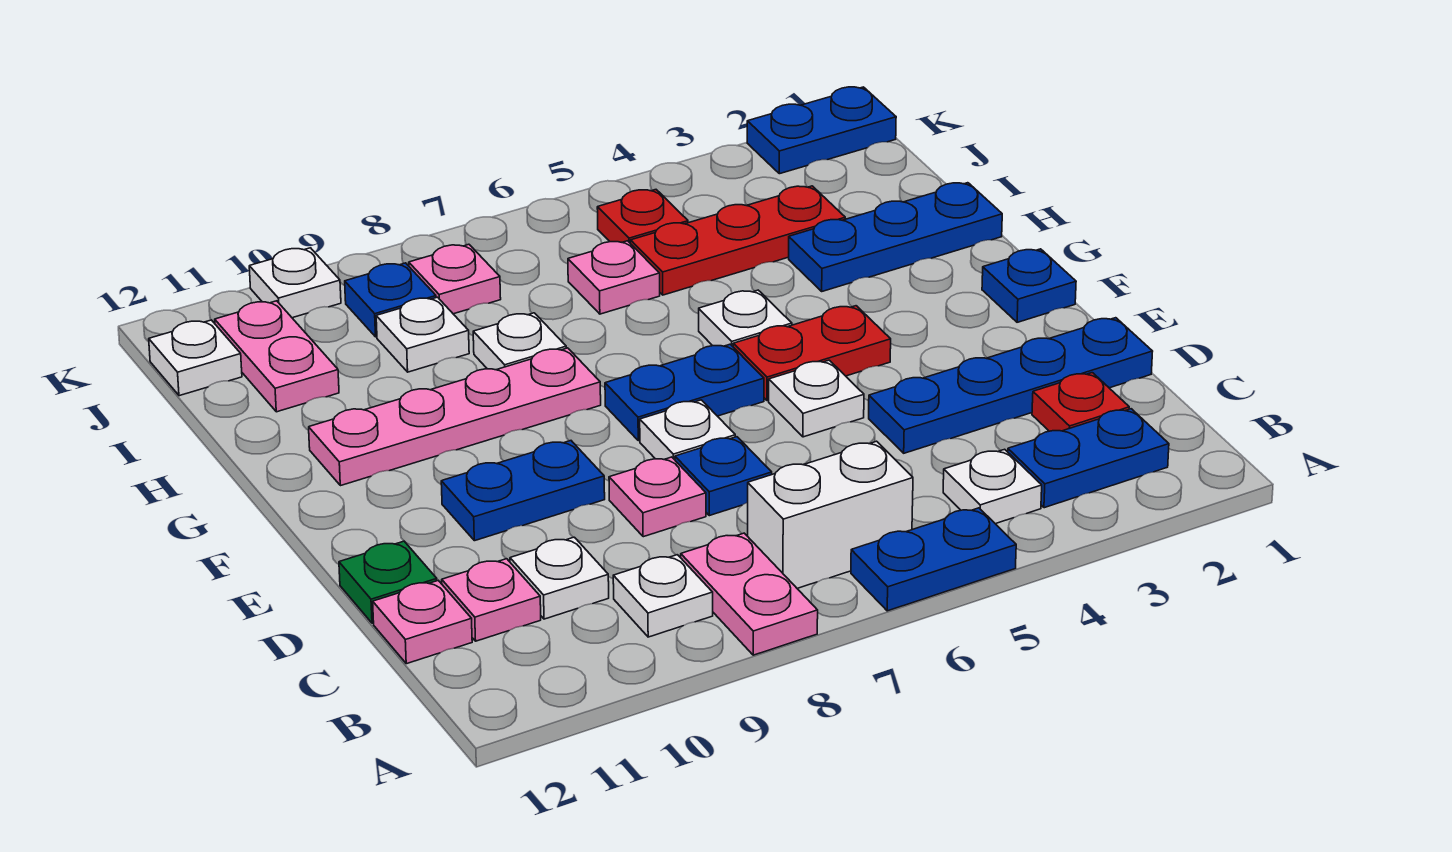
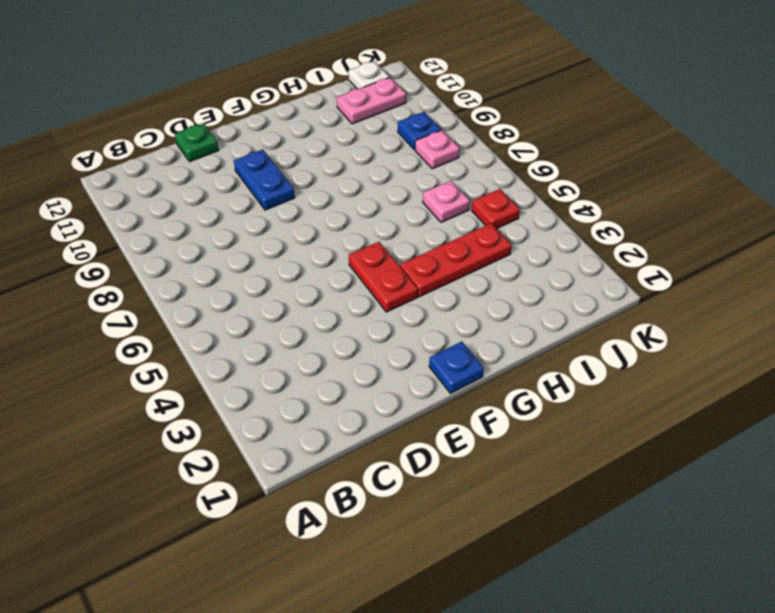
red plate G4:I4 level 1 -> red plate I3:I5 level 1
none -> blue plate A5:A6 level 1
none -> pink plate A8:B8 level 1
none -> blue plate B2:B3 level 1
none -> white plate B4 level 1

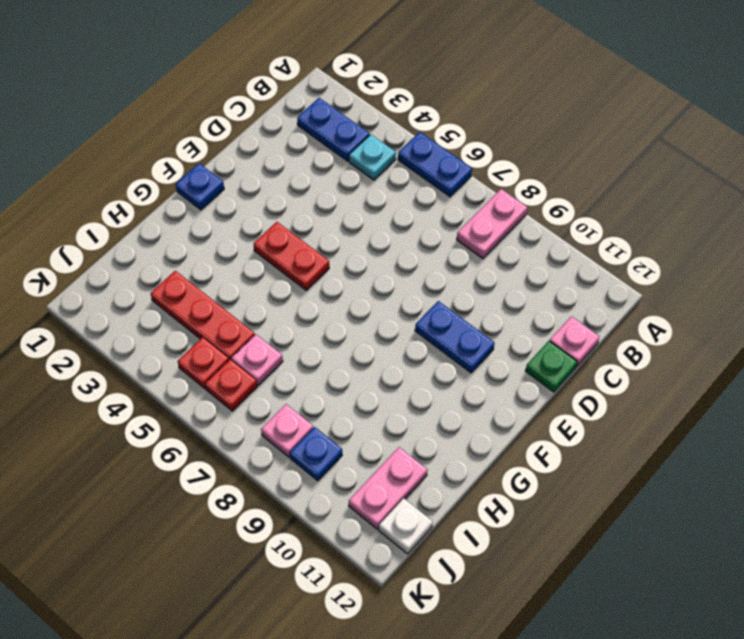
cyan plate B4 level 1 -> white plate B4 level 1
red plate J6 level 1 -> red plate C2 level 1
none -> white brick B6:B7 level 1
none -> white plate B9 level 1
none -> white plate C10 level 1
none -> pink plate C11 level 1

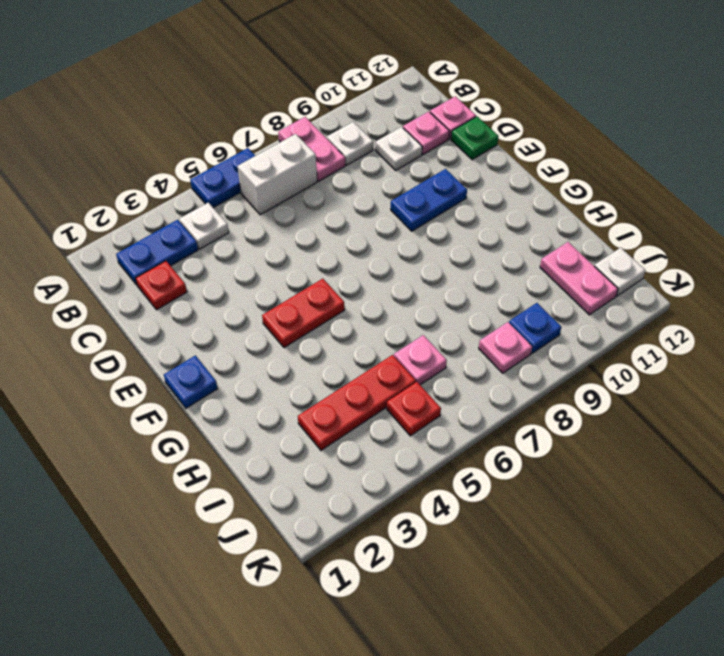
none -> blue plate D1:D4 level 1
none -> blue plate D7 level 1
none -> pink plate D8 level 1
none -> white plate E5 level 1

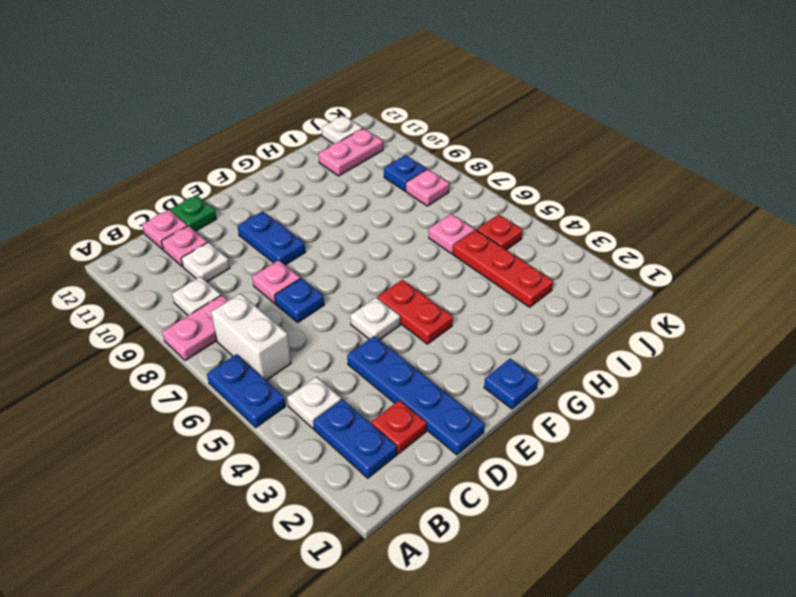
none -> white plate E7 level 1
none -> blue plate F6:F7 level 1
none -> white plate G5 level 1
none -> pink plate G8:G11 level 1

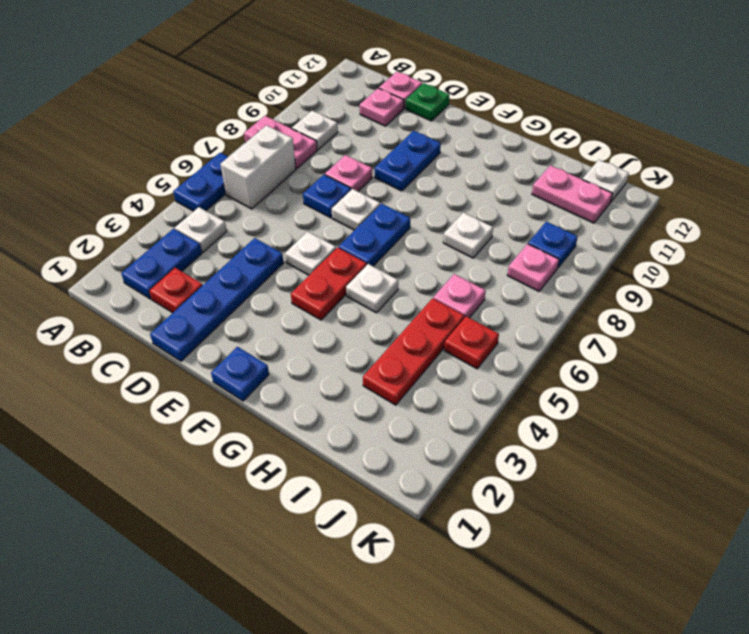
none -> white plate C10 level 1
none -> pink plate G8:G11 level 1
none -> blue plate H1:H3 level 1
none -> white plate I9 level 1

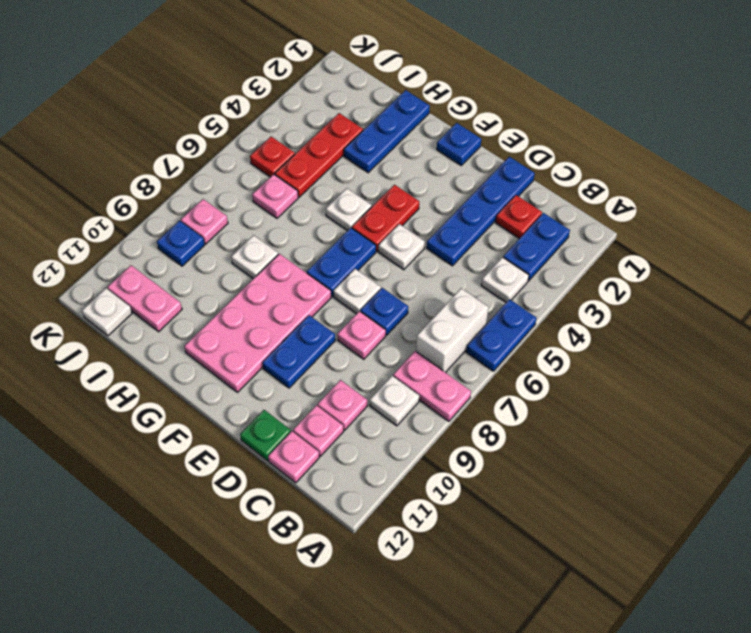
pink plate C10 level 1 -> white plate C10 level 1
pink plate F8:G11 level 1 -> pink plate G8:G11 level 1
none -> white plate I9 level 1
none -> blue plate K1:K2 level 1
none -> white plate K10 level 1

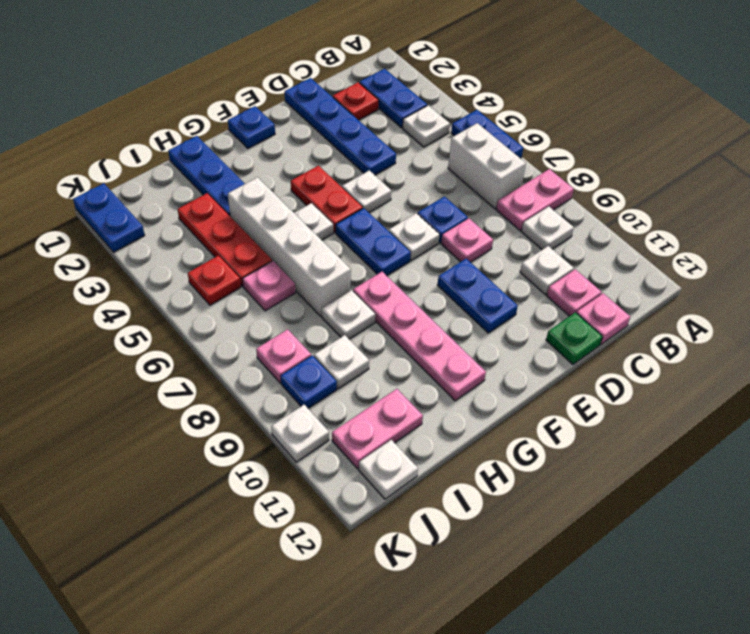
white brick H4:H7 level 1 -> none

